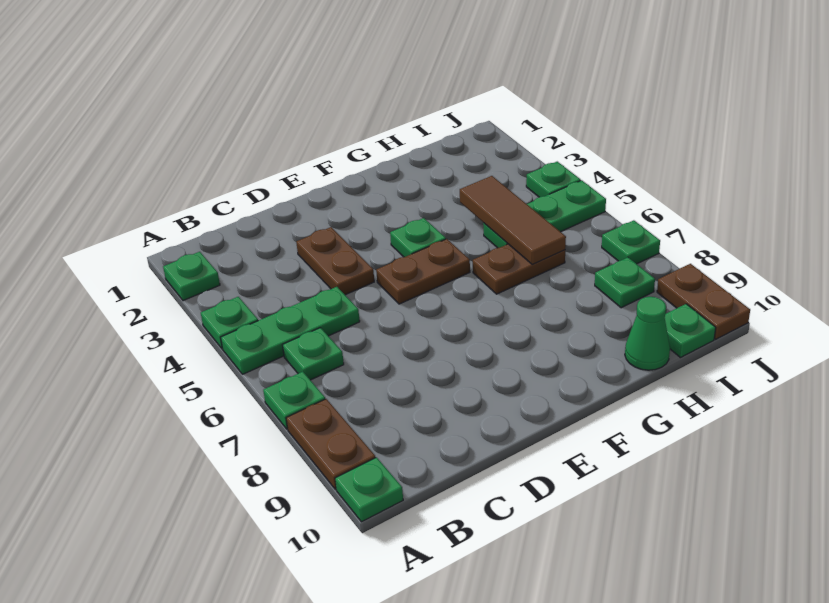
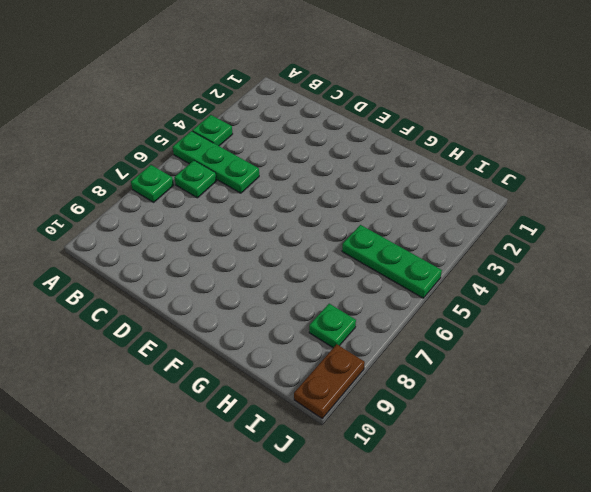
none -> green plate A2 level 1
none -> brown plate A8:A9 level 1
none -> green plate A10 level 1

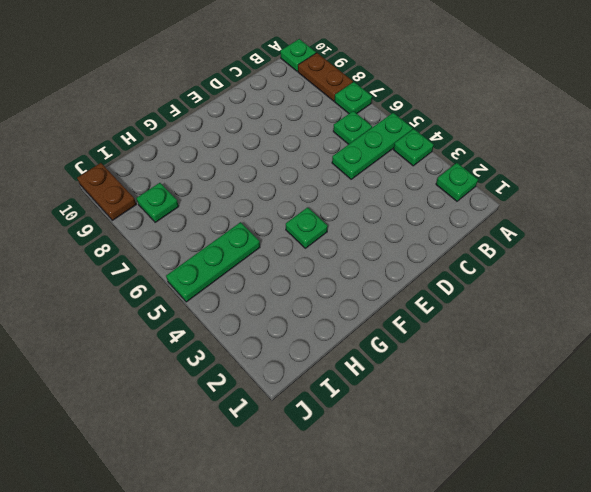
none -> brown plate D3:D4 level 1
none -> brown plate E5:F5 level 1
none -> brown plate G6:H6 level 1

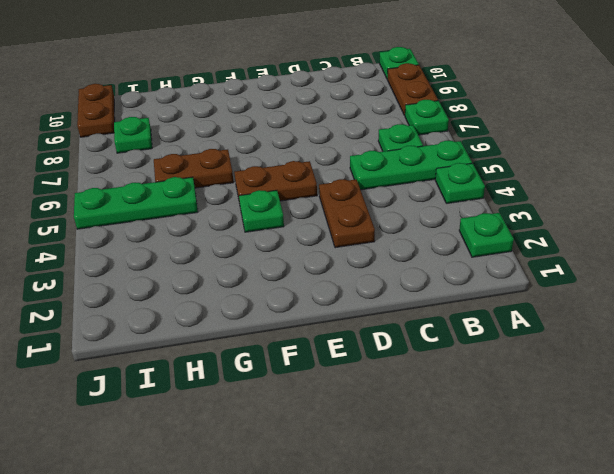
none -> green cone H10 level 1
none -> green plate I10 level 1
none -> green plate J4 level 1

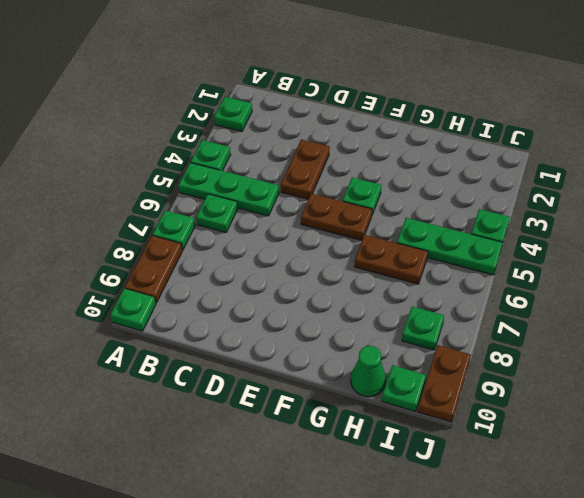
none -> green plate J7 level 1
none -> brown tile H4:H6 level 2

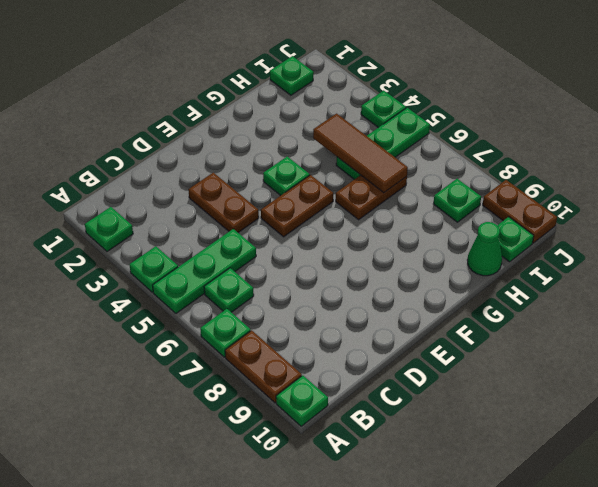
green plate I1 level 1 -> green plate J7 level 1

